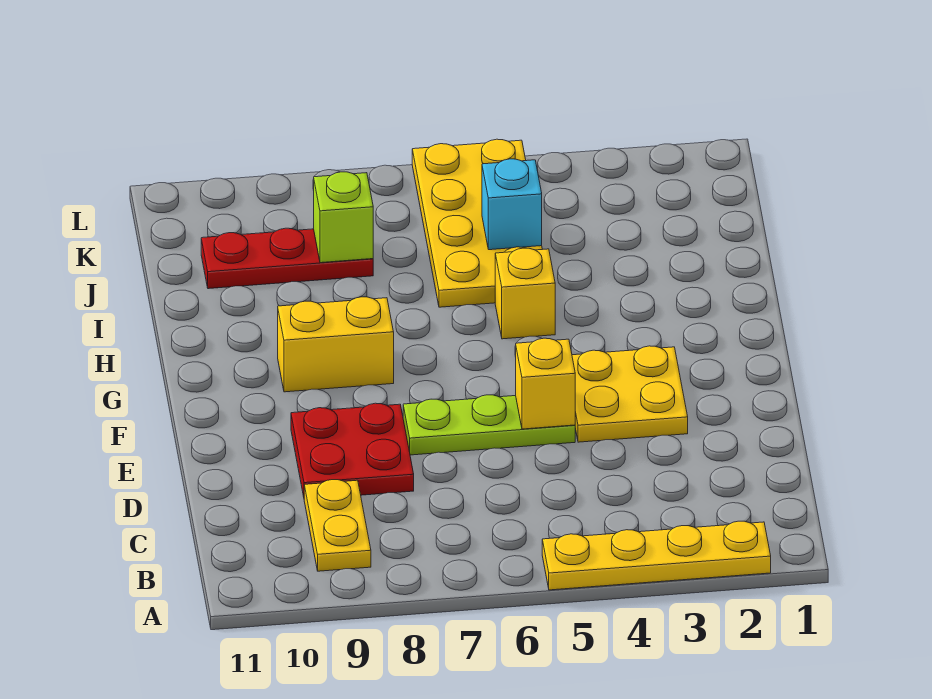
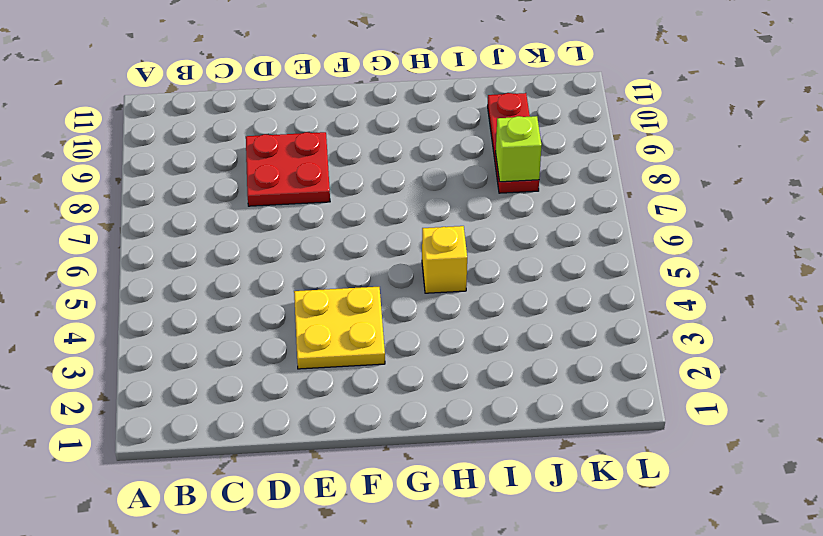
none -> yellow plate A2:A5 level 1
none -> yellow plate B9:C9 level 1
none -> lime plate E5:E7 level 1

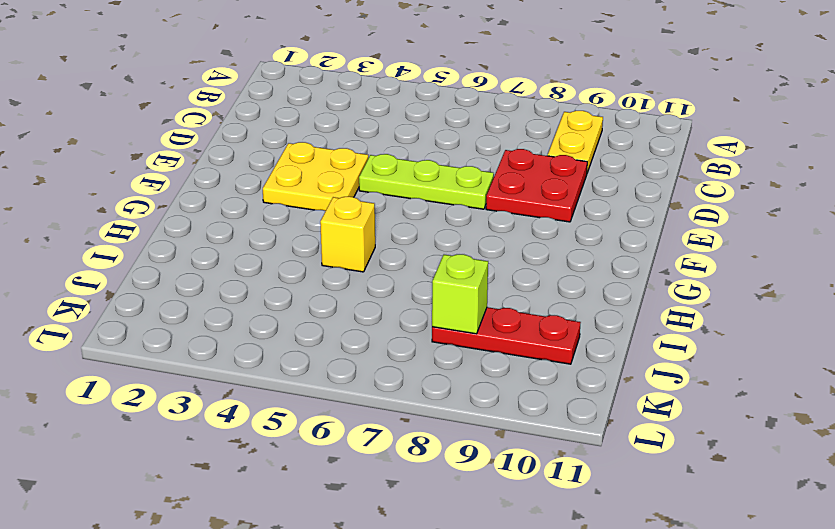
none -> yellow plate A2:A5 level 1
none -> yellow brick G8:G9 level 1
none -> yellow plate I5:L6 level 1

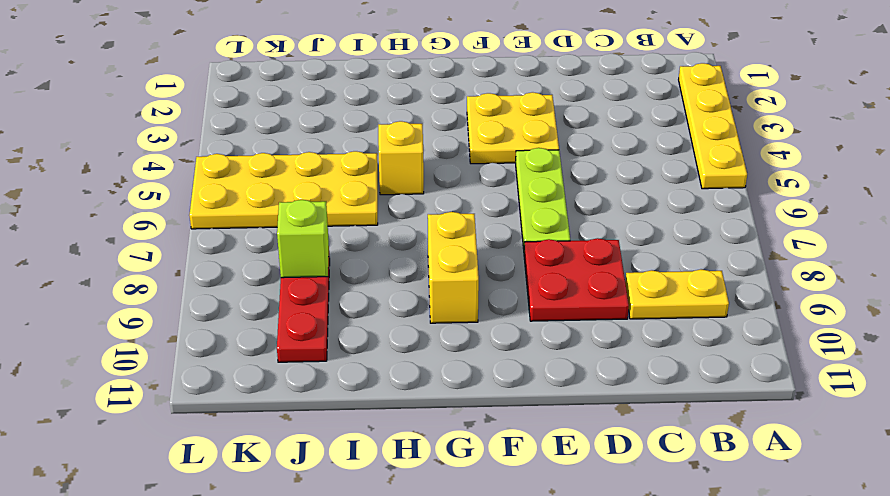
none -> yellow brick E5 level 2
none -> cyan brick J5 level 2

